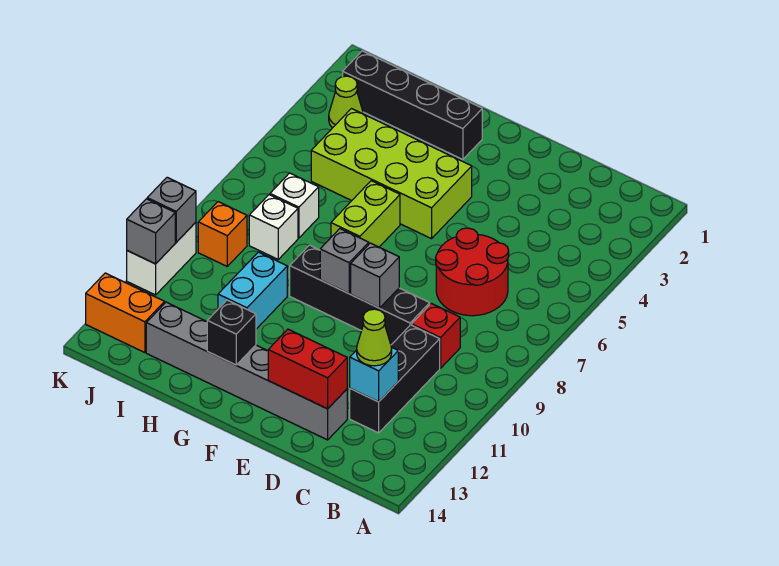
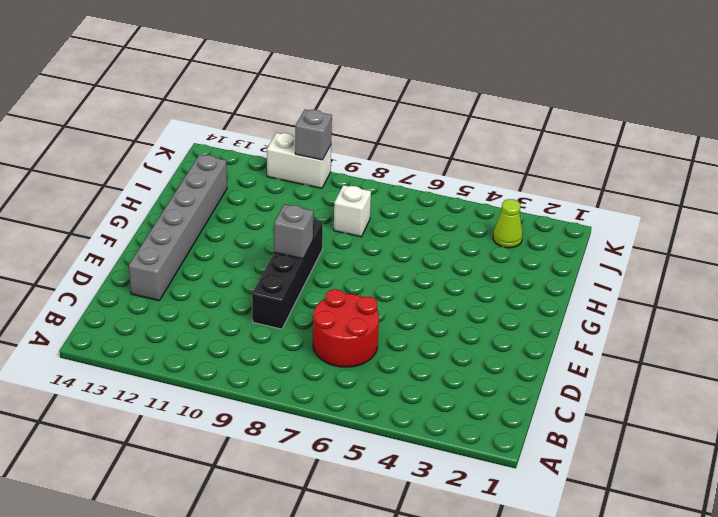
none -> red brick C9 level 1
none -> black brick C10:C12 level 1
none -> lime brick F4:I5 level 1

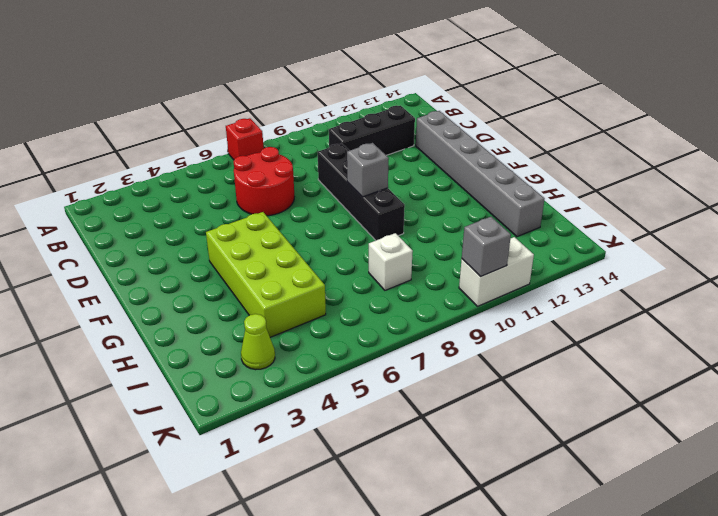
red brick A7 level 1 -> red brick C9 level 1
none -> black brick G2:J2 level 1
none -> lime brick G6:G7 level 1
none -> cyan brick H10:H11 level 1

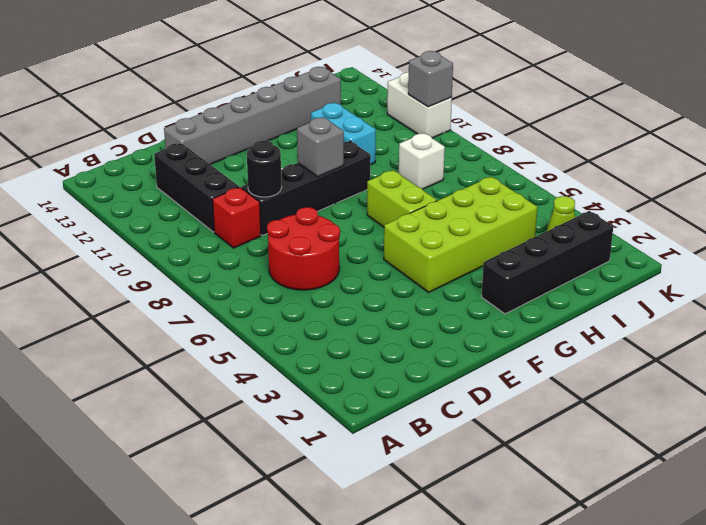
black round brick D9 level 2 -> none
none -> white brick I7 level 1
none -> orange brick J9 level 1
none -> orange brick J13:K13 level 1

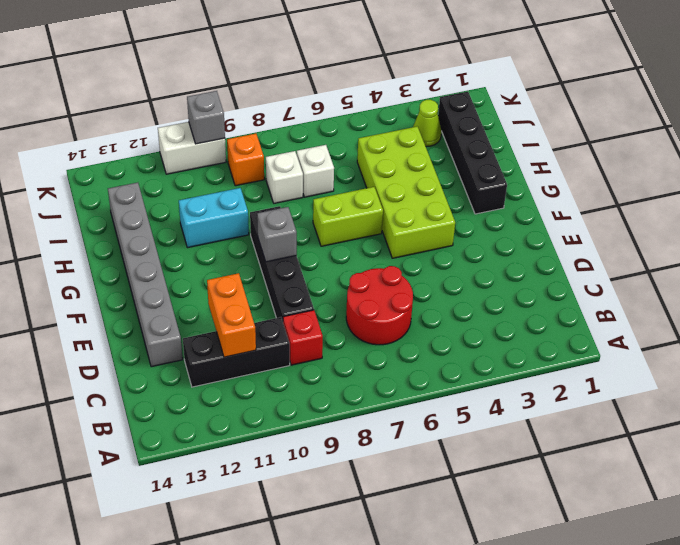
orange brick C11:D11 level 2 -> orange brick J13:K13 level 1
none -> cyan brick C12 level 2
none -> red brick D13:E13 level 2
none -> grey brick E9 level 2

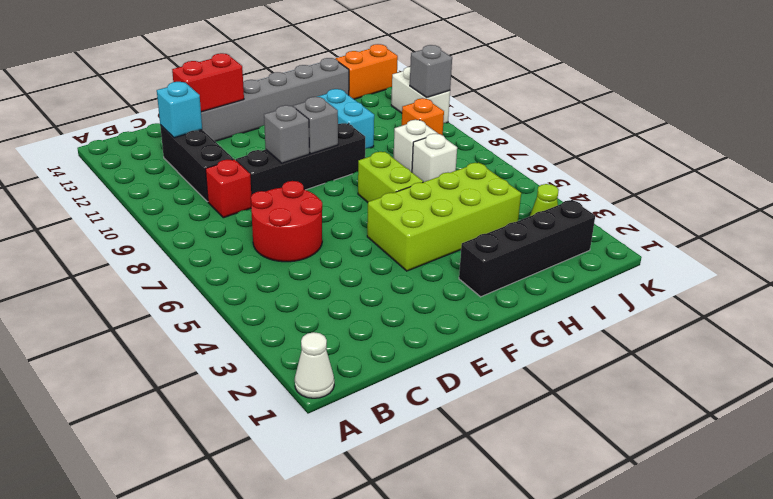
white cone A1 level 1 -> none
none -> black brick G13 level 2
none -> grey brick K11 level 2
none -> lime cone C12 level 3

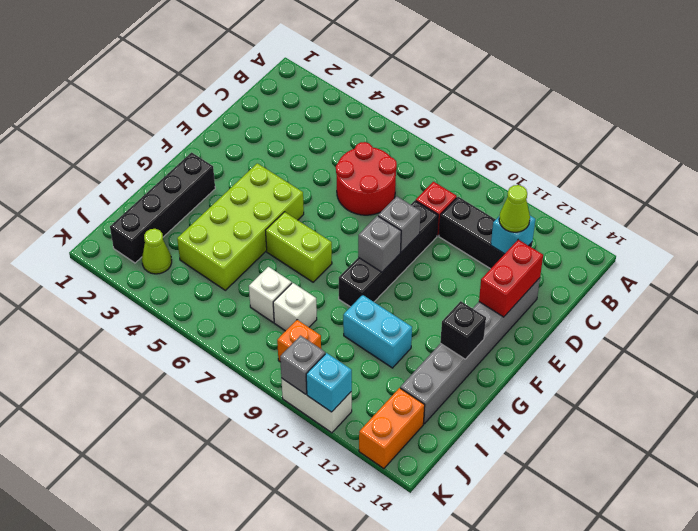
cyan brick K11 level 2 -> grey brick K11 level 2

